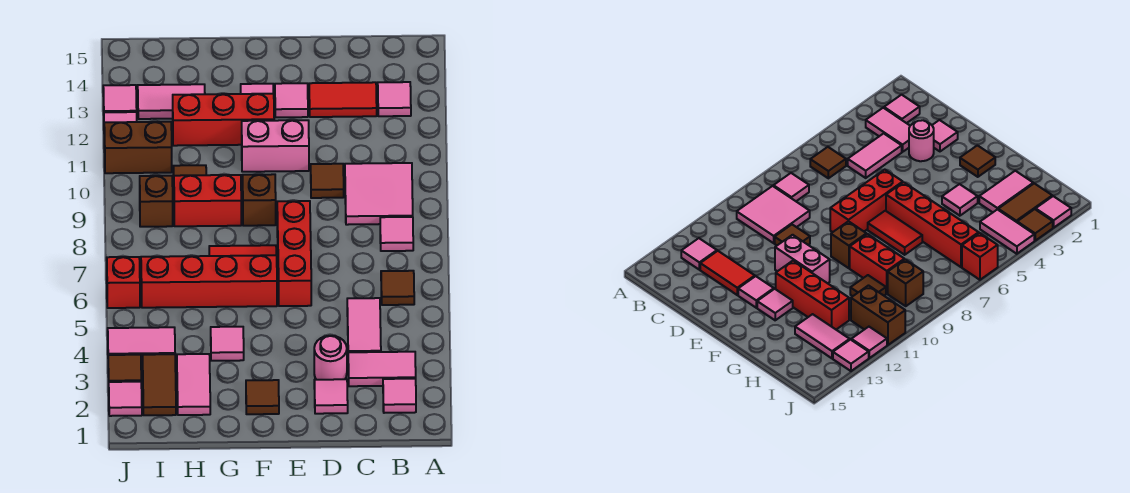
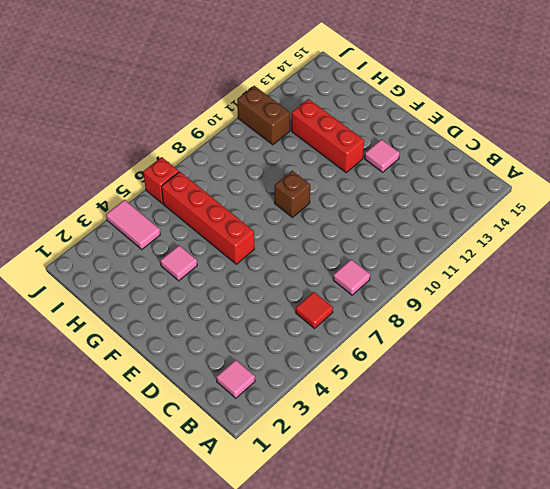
red tile B6 level 1 -> brown tile B6 level 1
none -> pink tile B3:C3 level 1
none -> pink tile B9:C10 level 1
none -> pink tile B13 level 1
none -> pink tile C4:C5 level 1

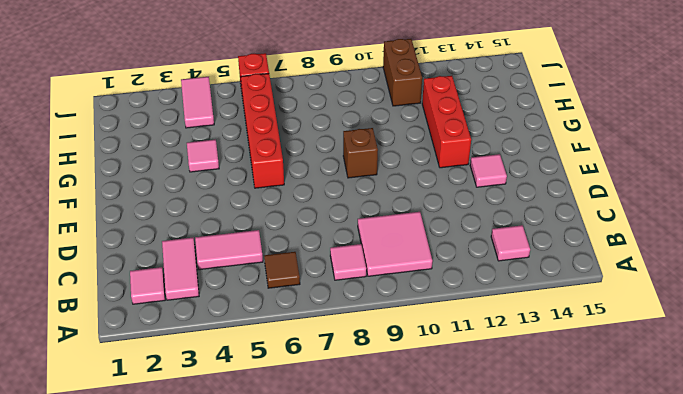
none -> red tile C13:D13 level 1
none -> pink tile D2 level 1
none -> pink round brick D3 level 1
none -> brown tile D10 level 1

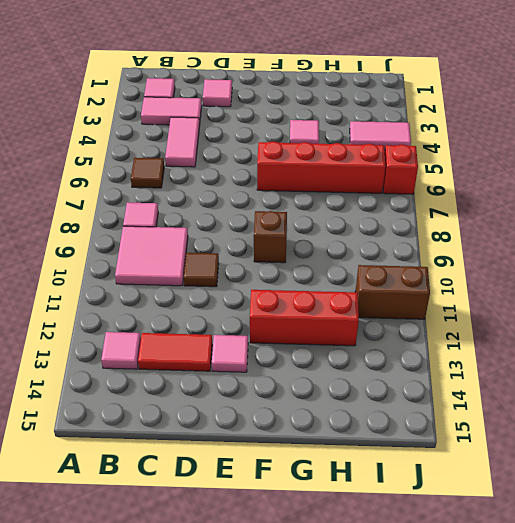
none -> pink round brick D3 level 1
none -> red brick E6:E8 level 1
none -> pink brick E11:F11 level 1
none -> brown tile F2 level 1

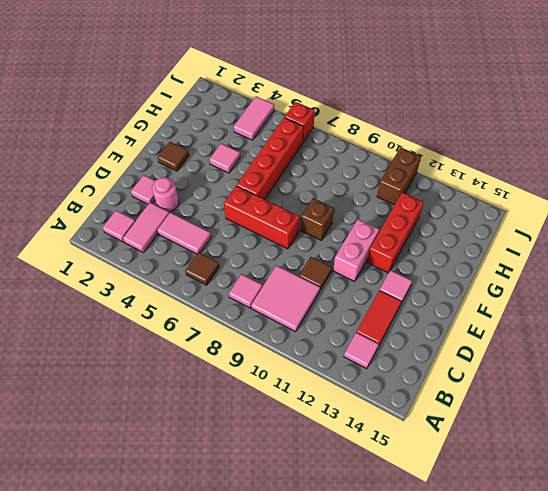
none -> red tile F7:G7 level 1
none -> pink tile F13 level 1
none -> red brick G9:H9 level 1
none -> pink tile H2:H3 level 1

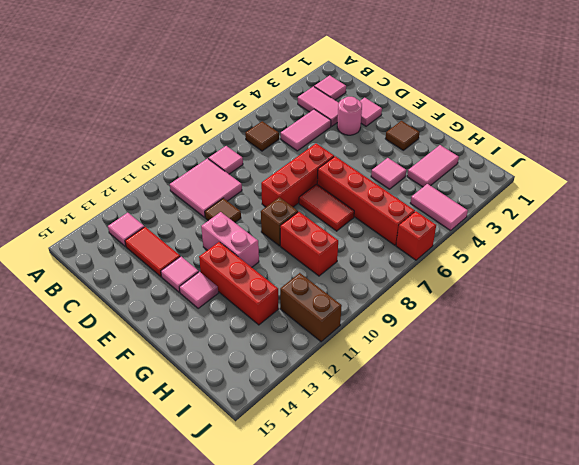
none -> brown tile H10 level 1
none -> pink tile H13:I13 level 1
none -> brown tile I2:I3 level 1
none -> brown brick I9 level 1

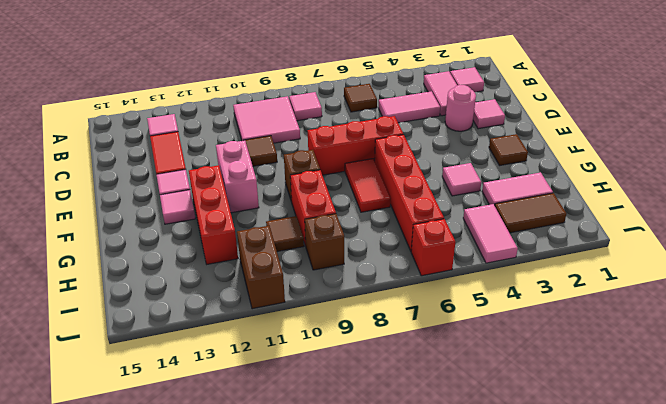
none -> pink tile H13:I13 level 1
none -> pink tile J2 level 1
none -> brown tile J3 level 1
none -> pink tile J12 level 1

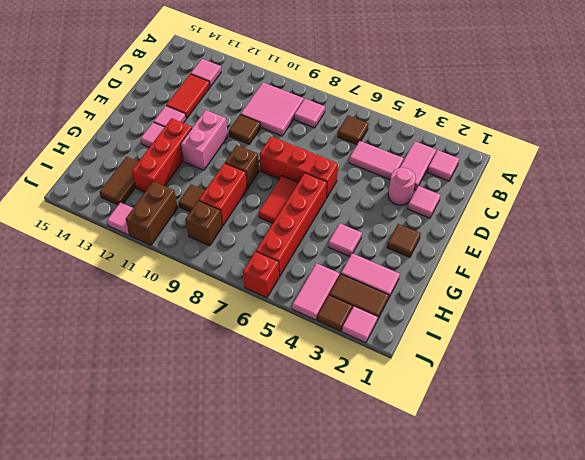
brown tile H13:I13 level 1 -> pink tile H13:I13 level 1
none -> pink tile J13 level 1

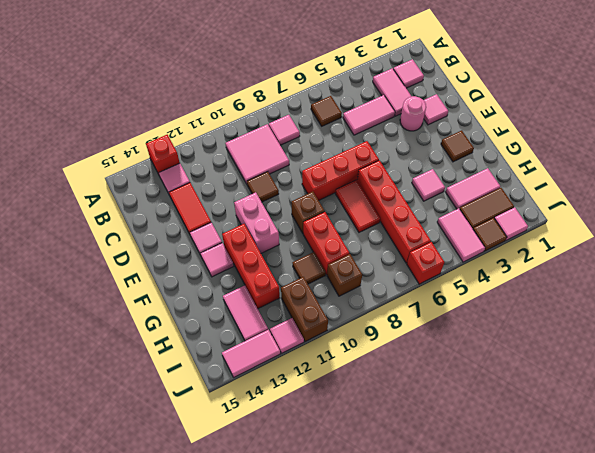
red brick A13 level 1 -> none
pink tile J13:J14 level 1 -> pink tile J13 level 1

